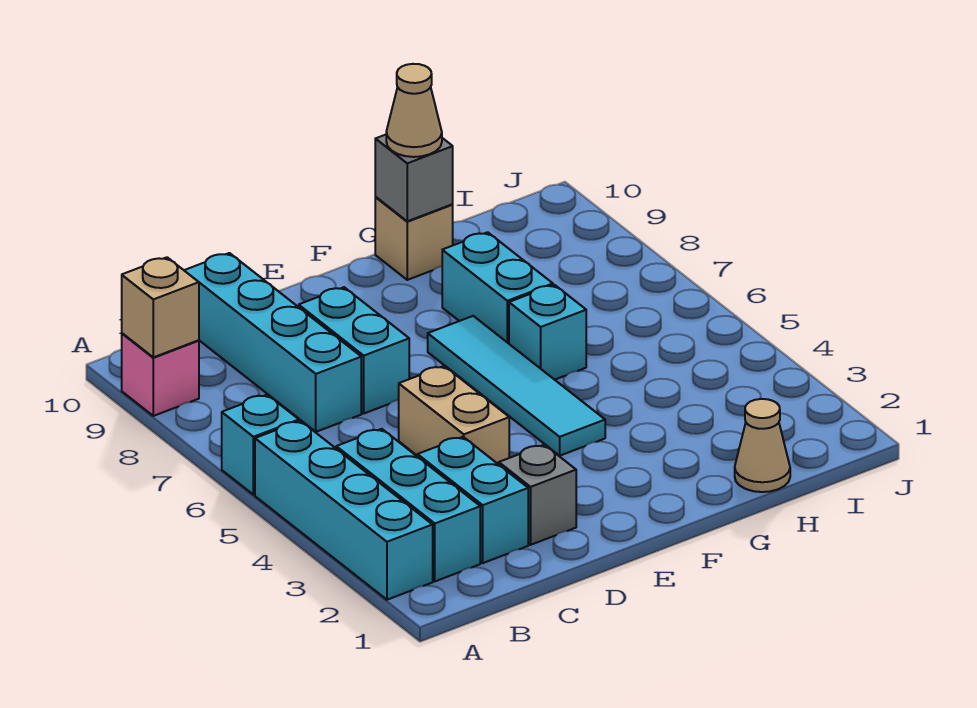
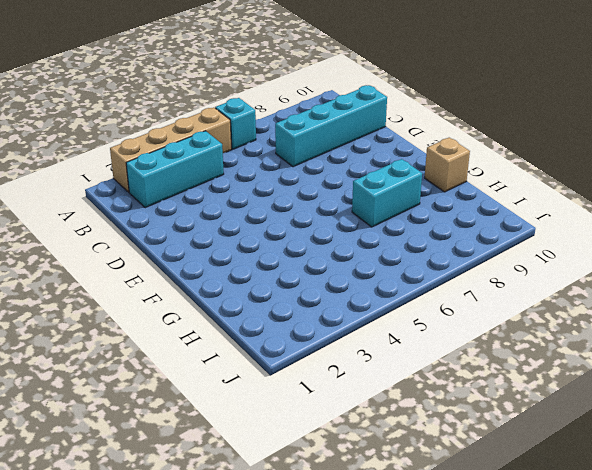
tan brick A2:A5 level 1 -> cyan brick A2:A5 level 1
none -> pink brick A9 level 1
none -> cyan brick C2:C3 level 1
none -> grey brick D2 level 1

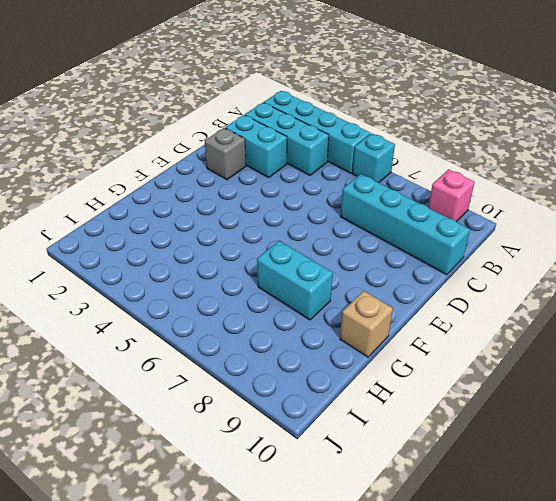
none -> tan brick D4:D5 level 1
none -> cyan brick D7:D8 level 1
none -> cyan tile F4:F7 level 1

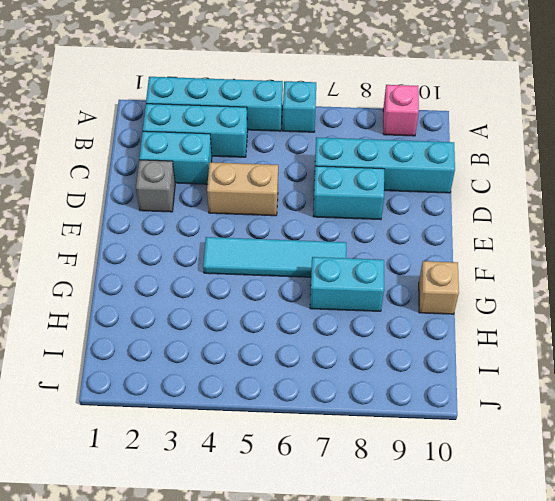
none -> cyan brick G6 level 1
none -> tan cone H1 level 1
none -> tan brick A9 level 2

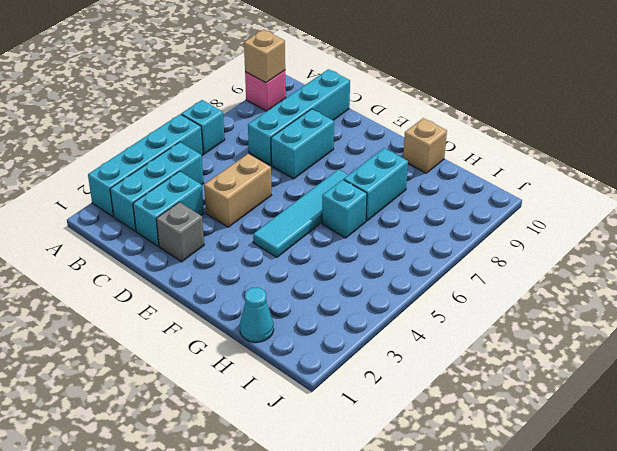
cyan cone H1 level 1 -> tan cone H1 level 1
none -> grey brick G10 level 2
none -> tan cone G10 level 3

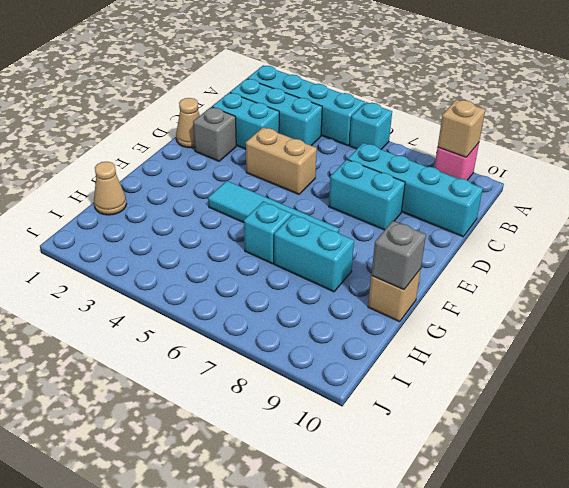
tan cone D1 level 1 -> tan cone G10 level 3

